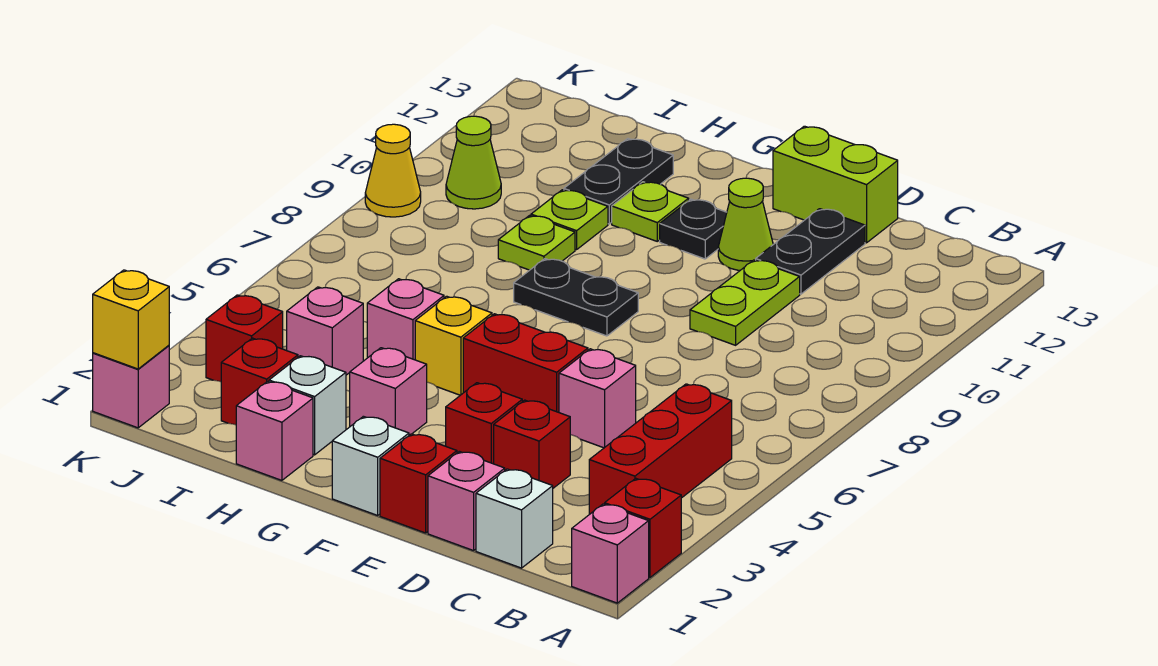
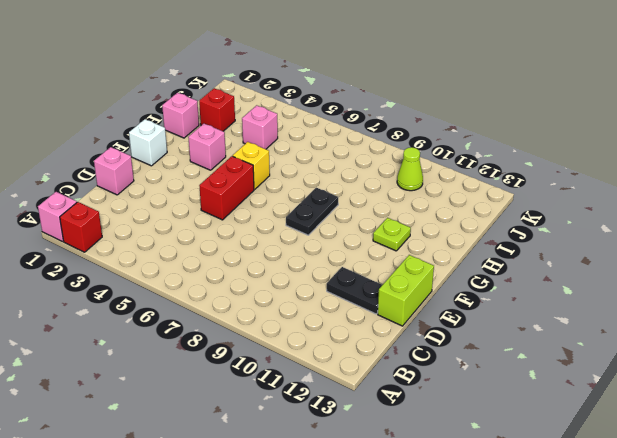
none -> red brick B3:B5 level 1
none -> white brick C1 level 1
none -> red brick D3 level 1
none -> pink brick D5 level 1

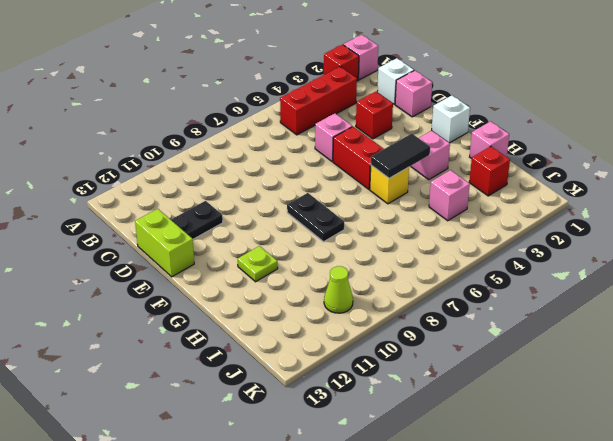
black tile G4:G5 level 2 -> none
none -> lime plate D9:D10 level 1
none -> red brick E1 level 1
none -> red brick E3 level 1
none -> lime cone E11 level 1

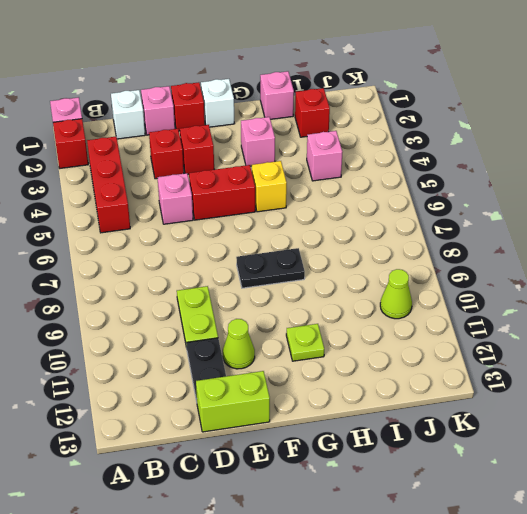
none -> black plate F11 level 1
none -> white brick H2 level 1
none -> pink brick H5 level 1
none -> lime plate H9 level 1

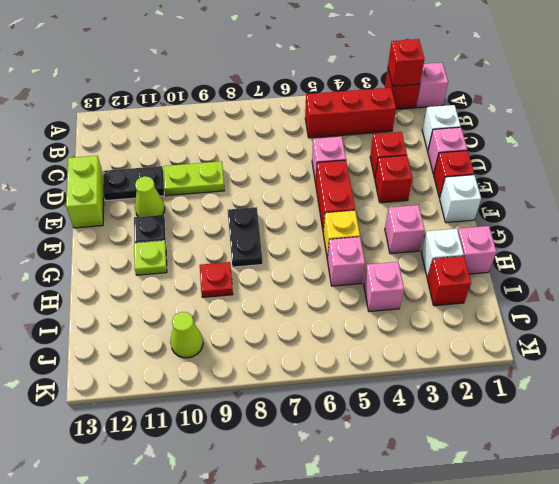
red brick A2 level 2 -> red brick J3 level 1
red plate H9 level 1 -> lime plate H9 level 1
none -> lime plate H10 level 1
none -> black plate H11:H12 level 1
none -> pink brick K1 level 1
none -> yellow cone K9 level 1

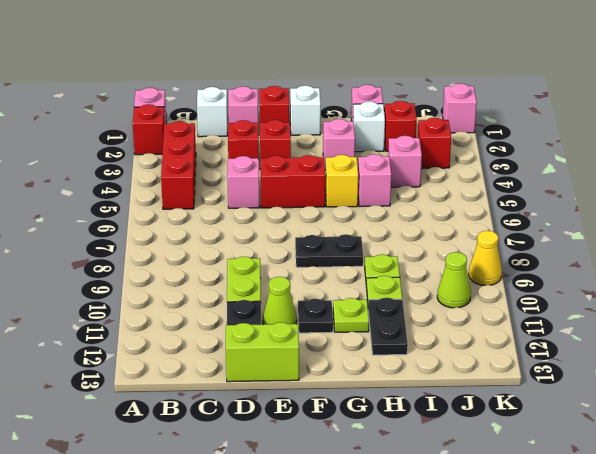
none -> yellow brick K1 level 2

